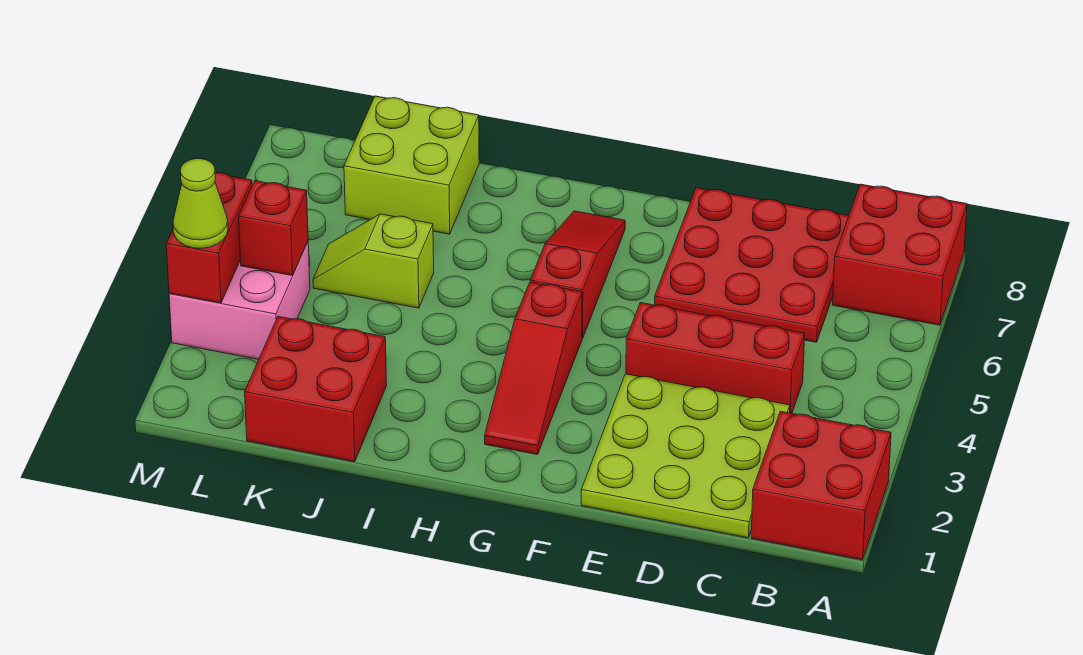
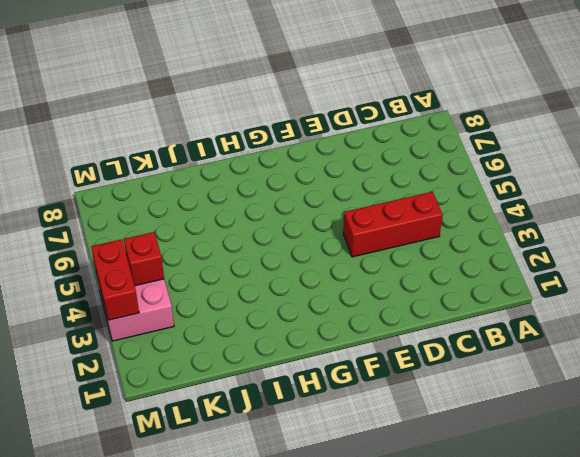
none -> red brick A1:B2 level 1
none -> red brick A7:B8 level 1
none -> lime plate C1:E3 level 1

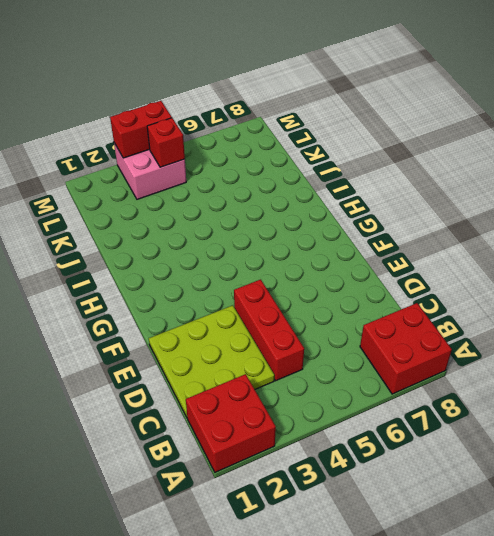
none -> red plate C6:E8 level 1
none -> red slope G2:G4 level 1 top 4
none -> red slope G5:G7 level 1 top 5

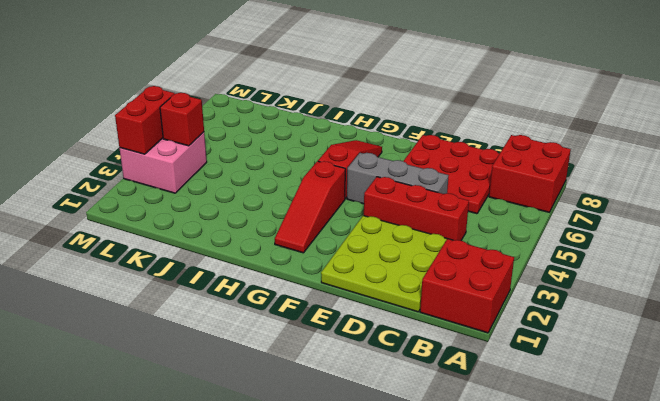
grey brick D5:F5 level 1 -> none
none -> red brick J1:K2 level 1
none -> lime slope J5:K5 level 1 top J
none -> lime brick J7:K8 level 1

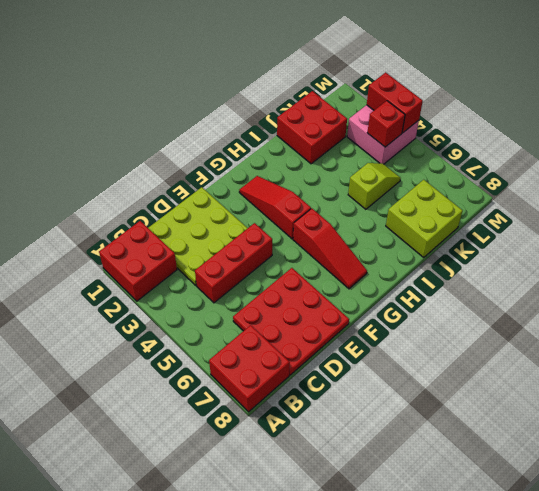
none -> lime cone M3 level 3

